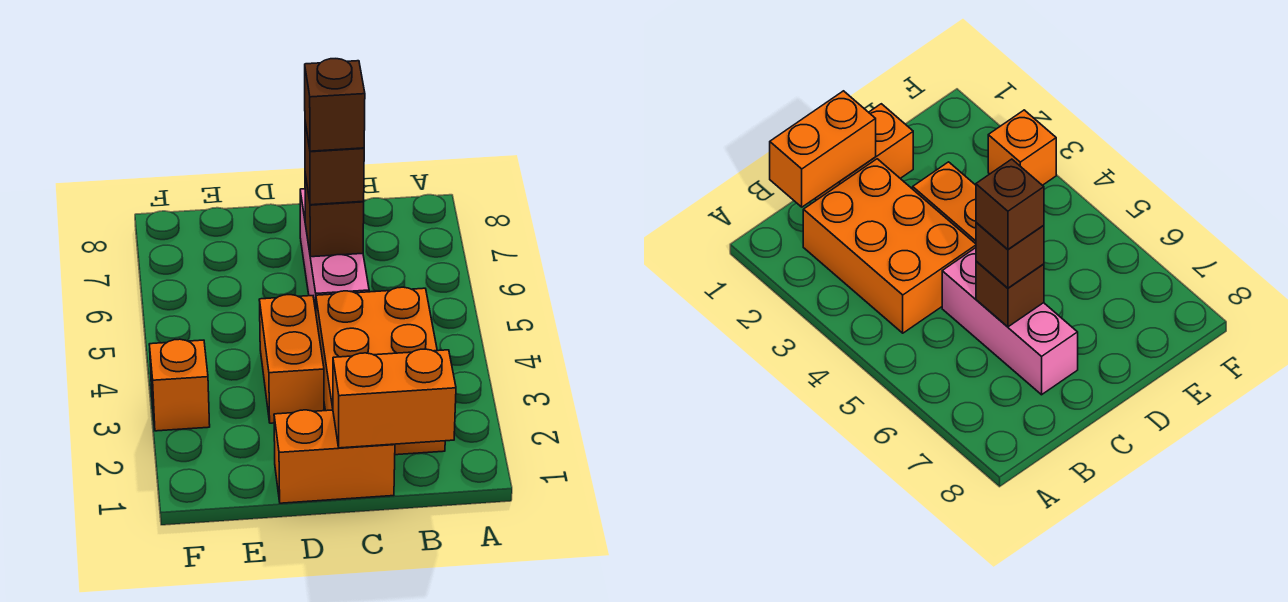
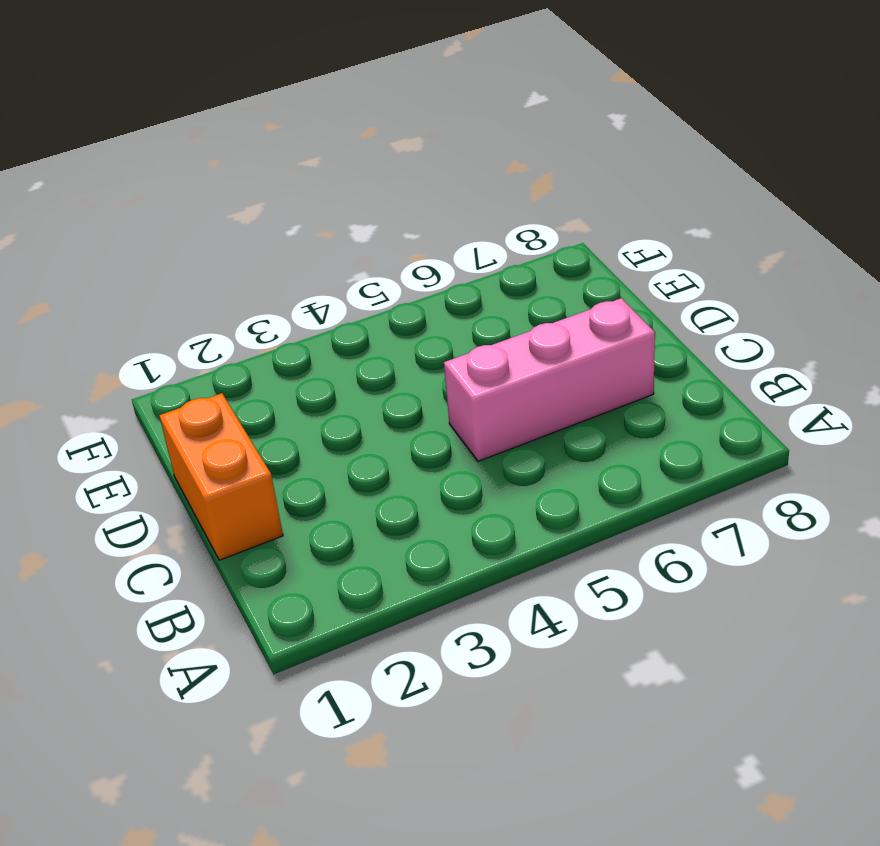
none -> orange brick B2:C4 level 1
none -> orange brick D3:D4 level 1

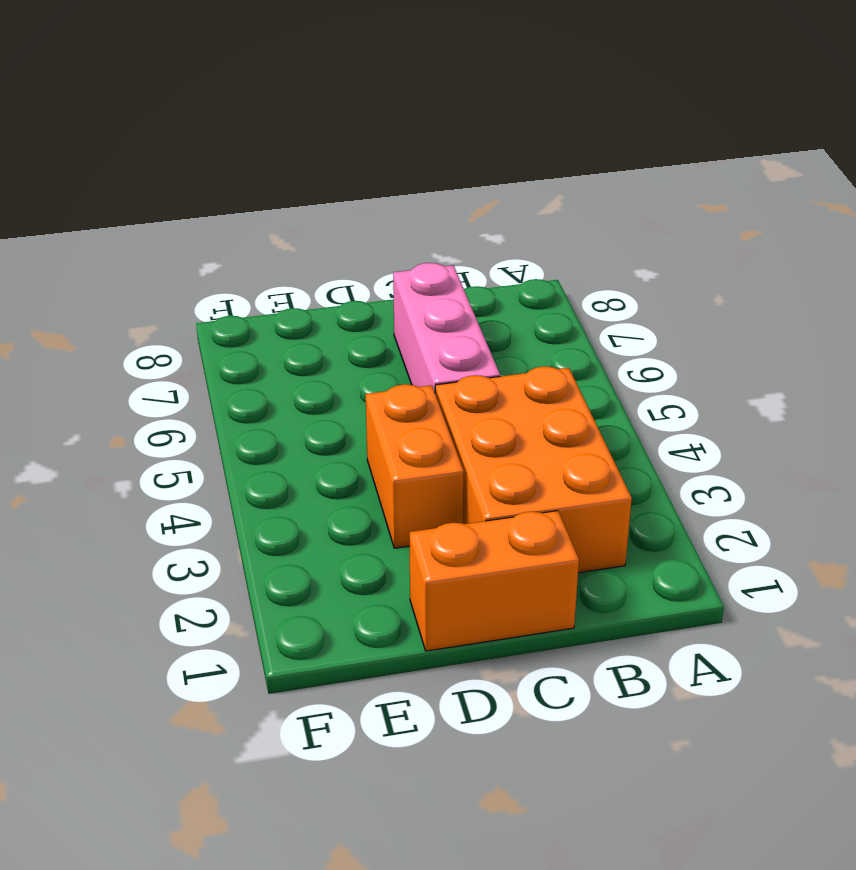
none -> orange brick F3 level 1
none -> orange brick B1:C1 level 2

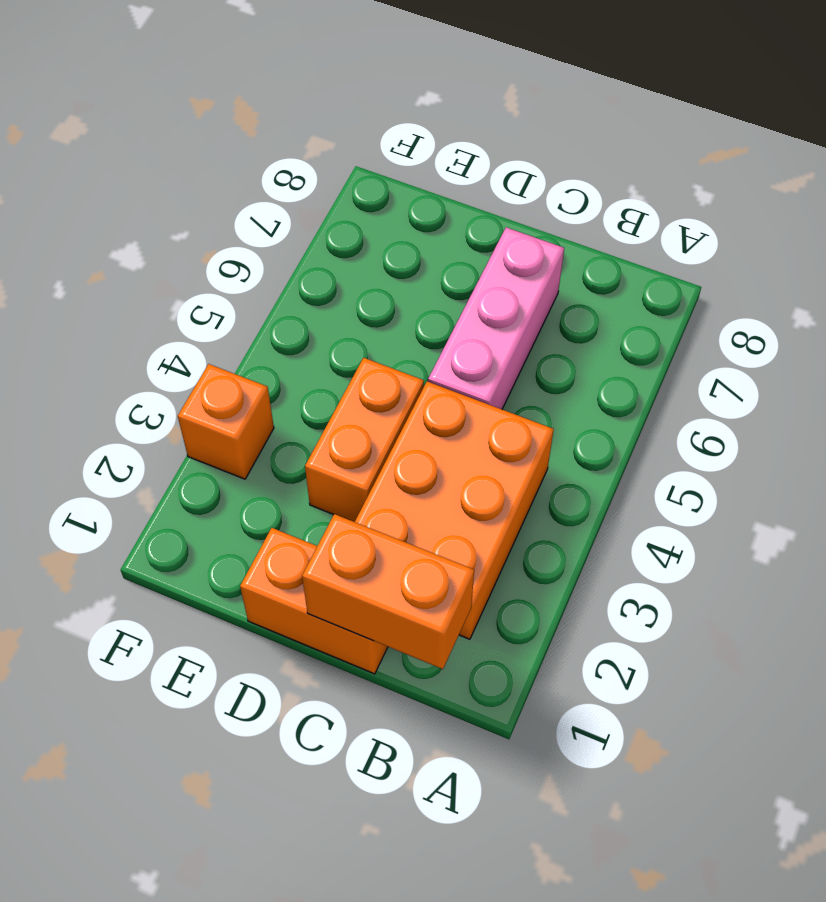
none -> brown brick C6 level 2
none -> brown brick C6 level 3

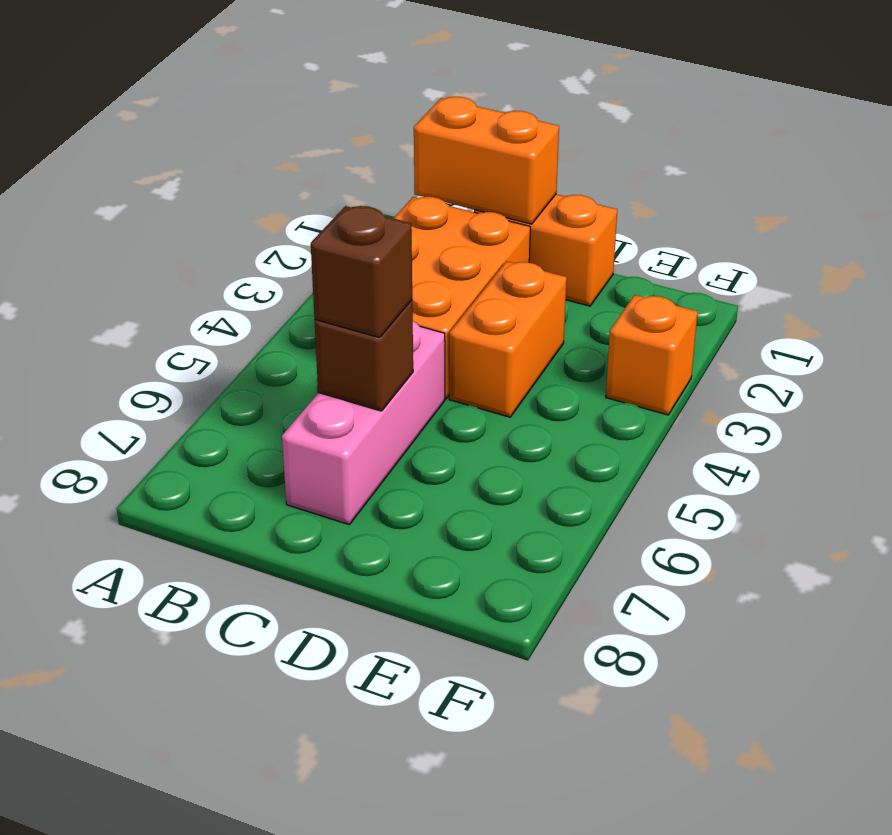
none -> brown brick C6 level 4

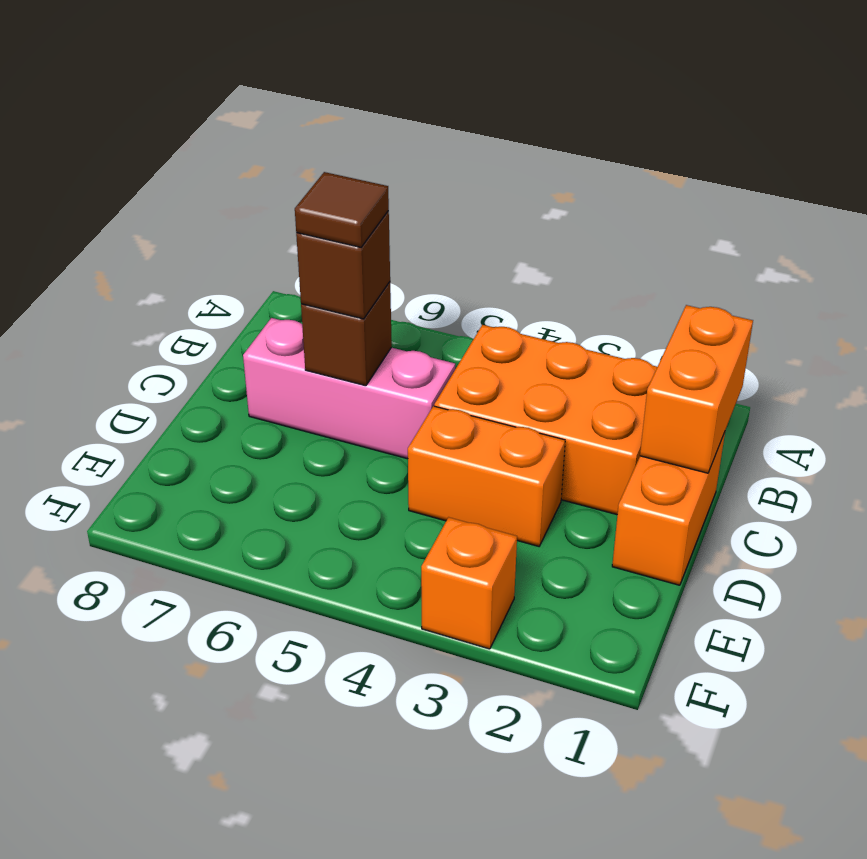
brown tile C6 level 4 -> brown brick C6 level 4

